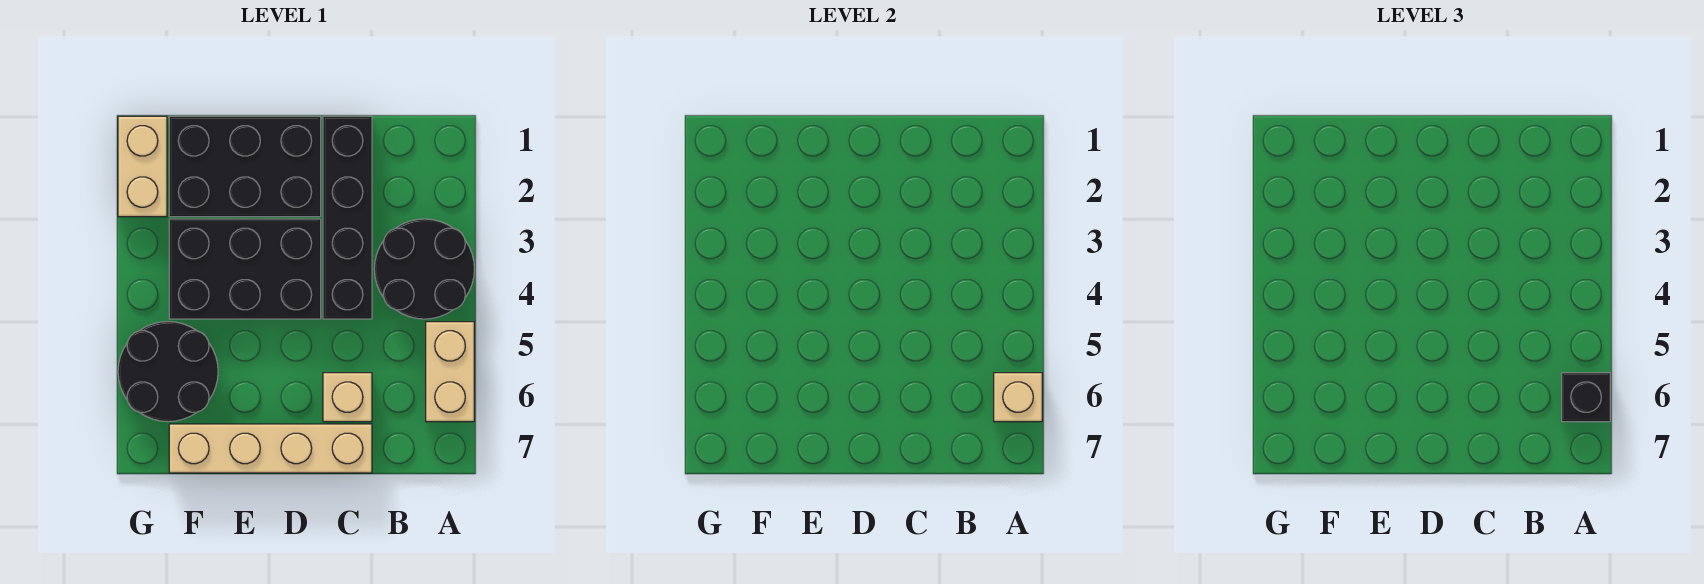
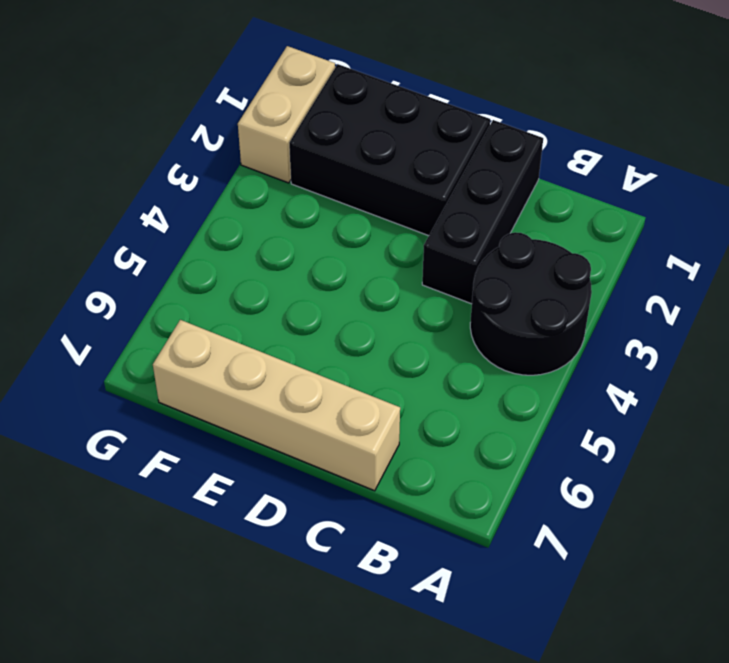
black brick C1:C3 level 1 -> black brick C1:C4 level 1
none -> tan brick A5:A6 level 1
none -> tan brick C6 level 1

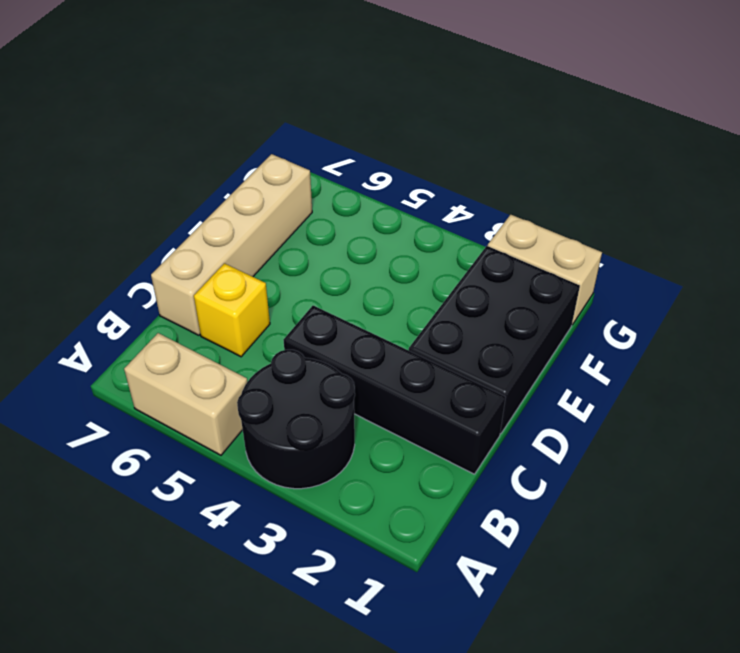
yellow brick C6 level 1 -> tan brick C6 level 1
none -> black brick D3:F4 level 1
none -> black round brick F5:G6 level 1

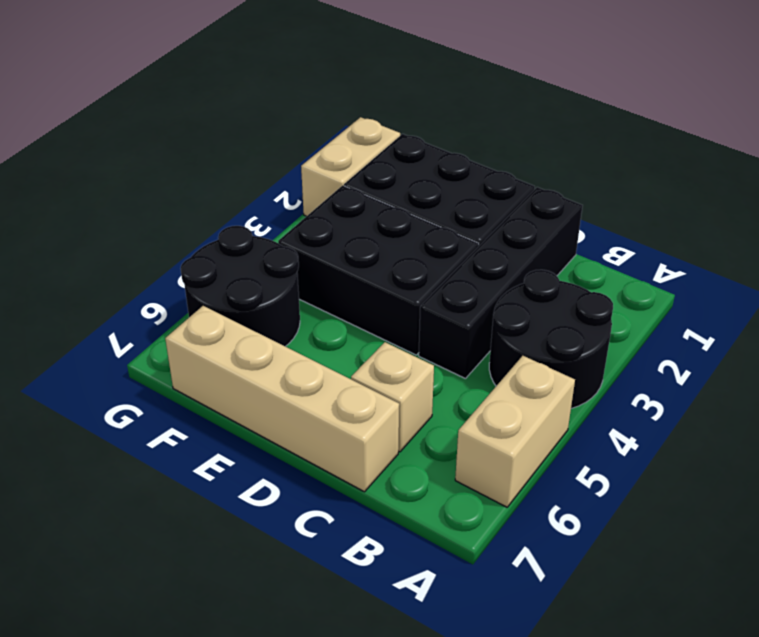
none -> tan brick A6 level 2
none -> black brick A6 level 3

